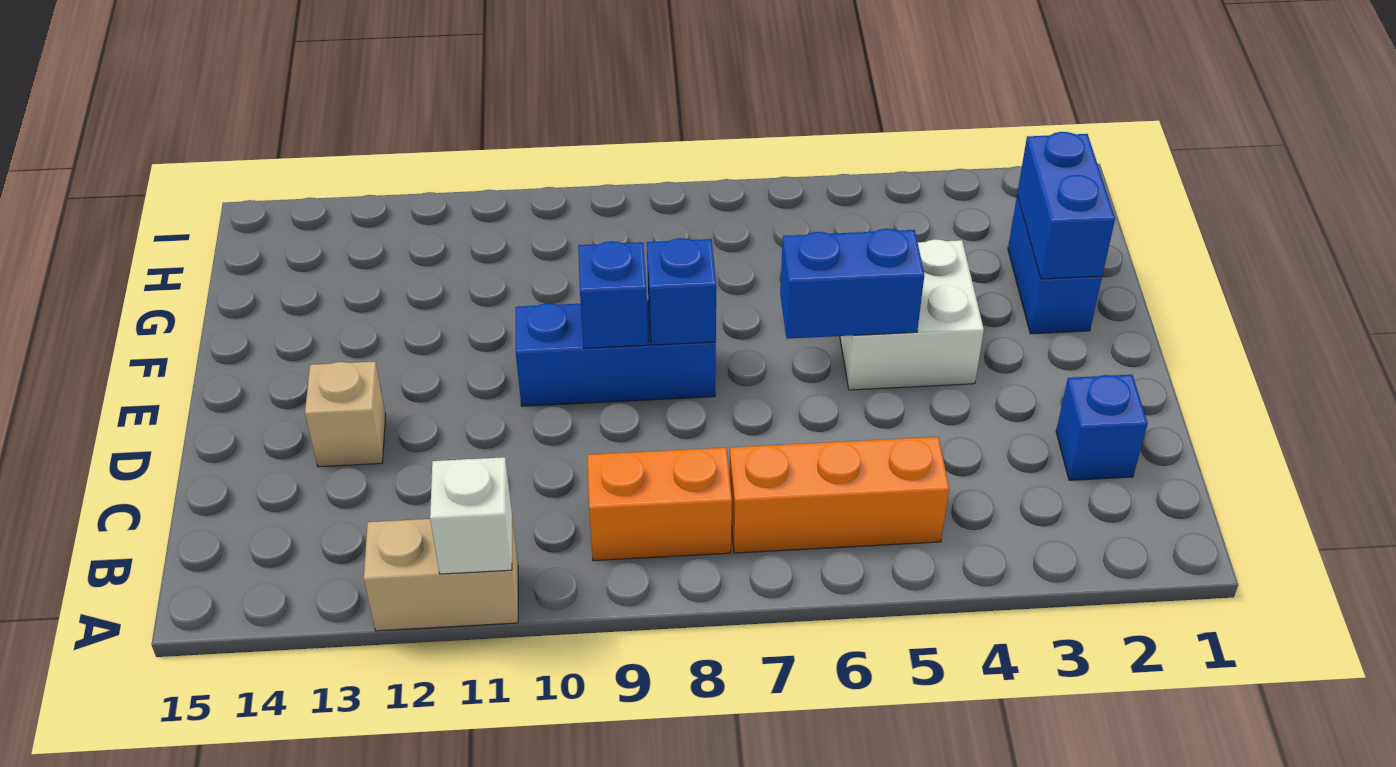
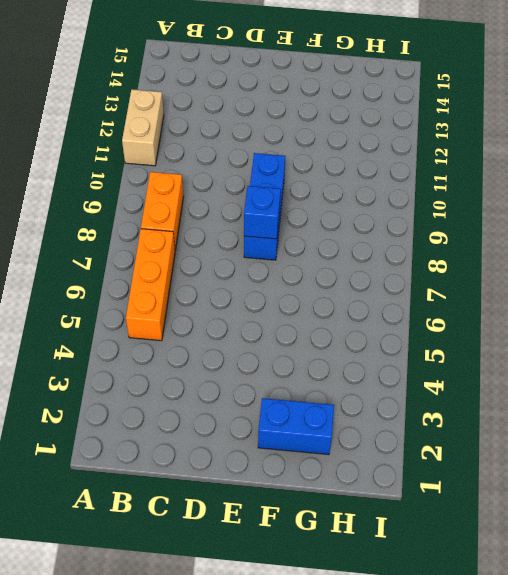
none -> blue brick C2 level 1
none -> tan brick D13 level 1
none -> white brick E4:F5 level 1

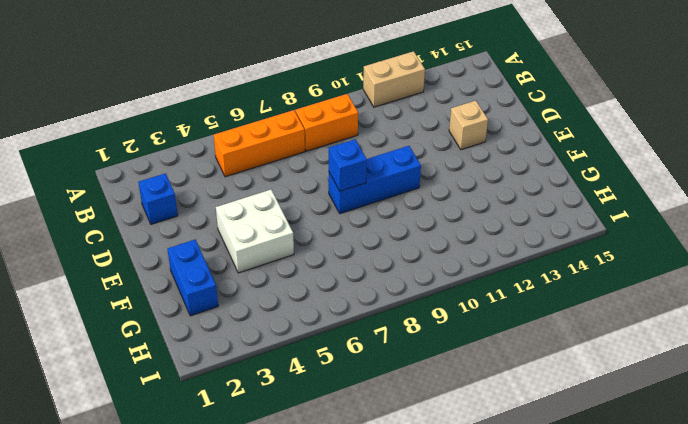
none -> white brick A11 level 2
none -> blue brick E5:E6 level 2
none -> blue brick E9 level 2

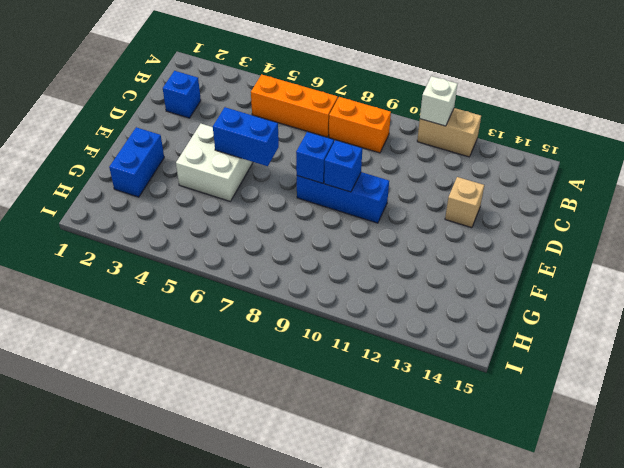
none -> blue brick F2:G2 level 2

